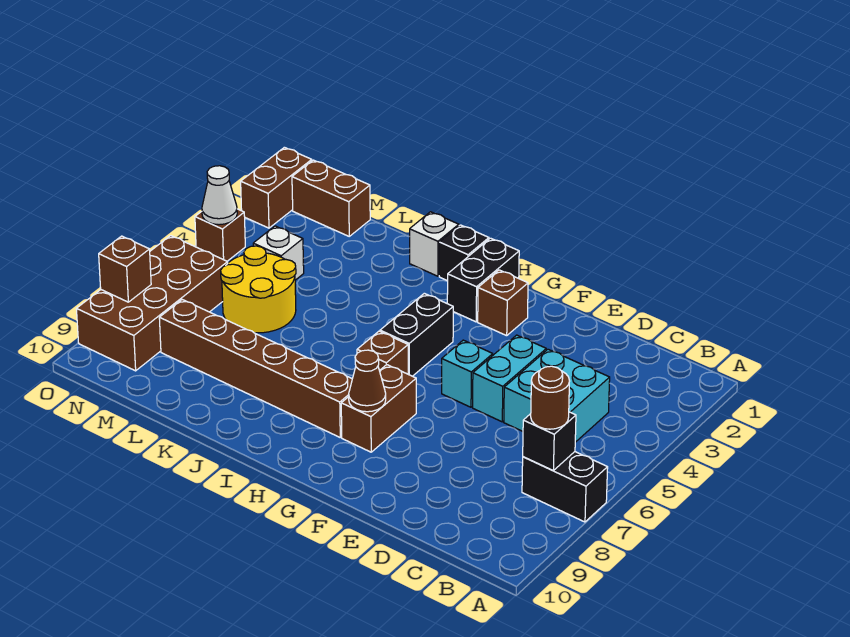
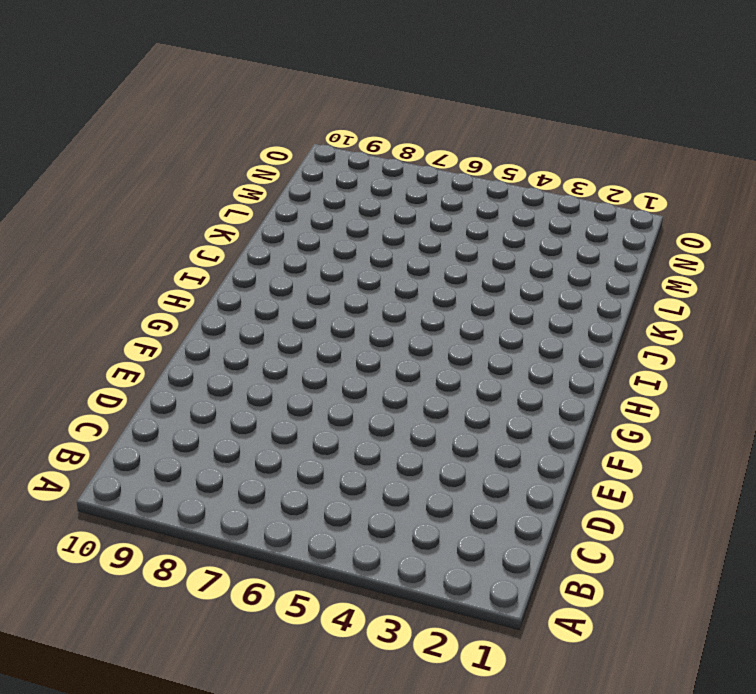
none -> black brick A7:B7 level 1
none -> cyan brick C4:D5 level 1
none -> cyan brick E4:E5 level 1

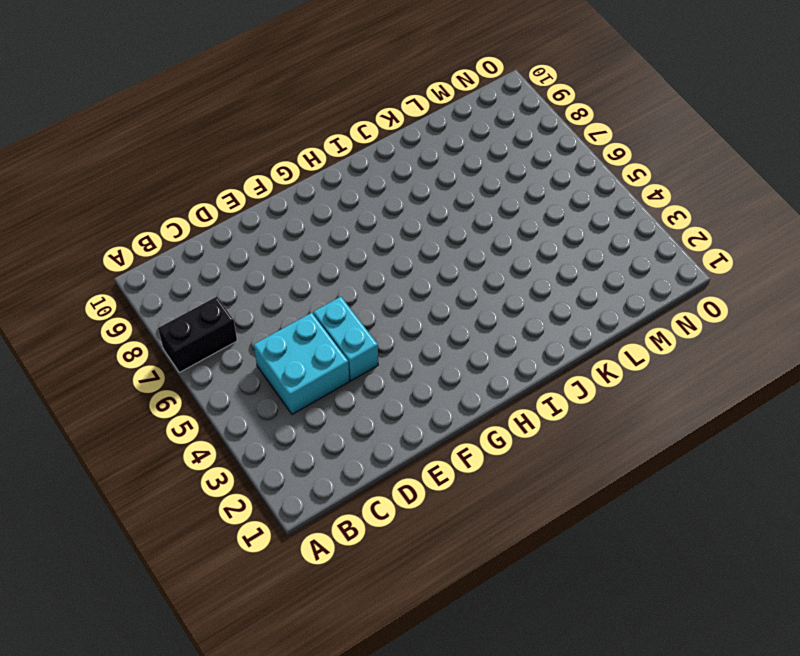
none -> cyan brick F5 level 1
none -> brown brick G2 level 1
none -> brown brick G7:G8 level 1

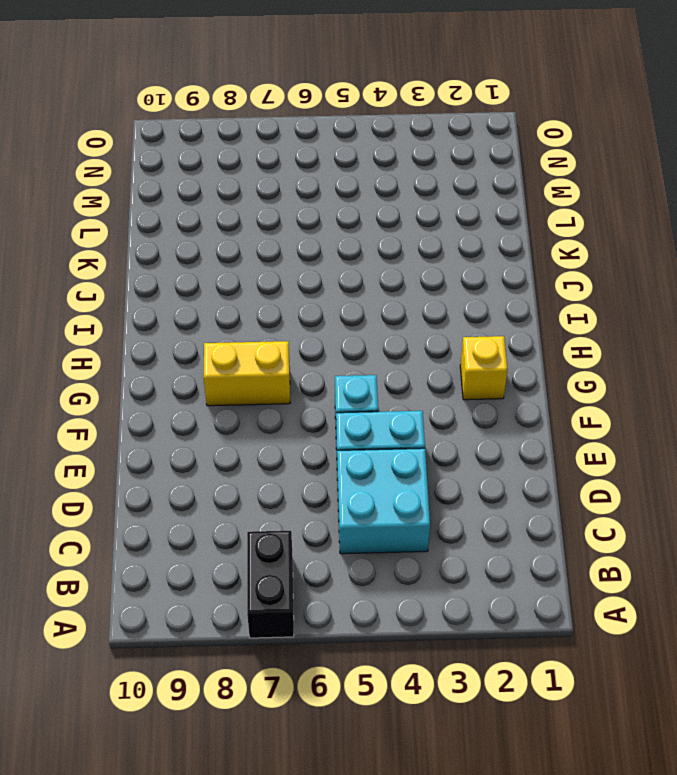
yellow brick G2 level 1 -> brown brick G2 level 1
yellow brick G7:G8 level 1 -> brown brick G7:G8 level 1
none -> black brick H1:H2 level 1
none -> black brick H4:H5 level 1
none -> brown brick H6 level 1

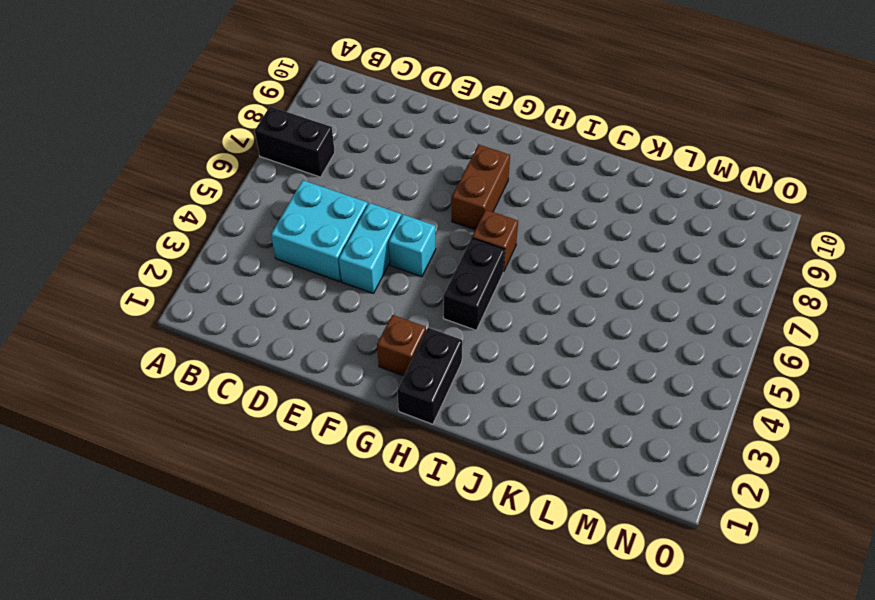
none -> brown brick H8:M8 level 1
none -> black brick I1 level 1
none -> white brick J1 level 1

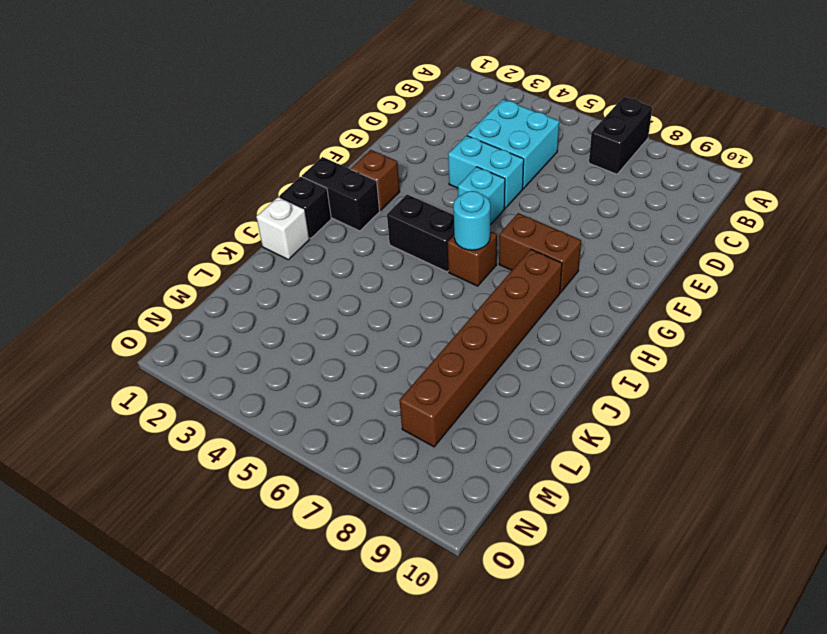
cyan round brick H6 level 2 -> none
none -> yellow round brick L5:M6 level 1
none -> brown brick M1:N1 level 1
none -> white brick M4 level 1

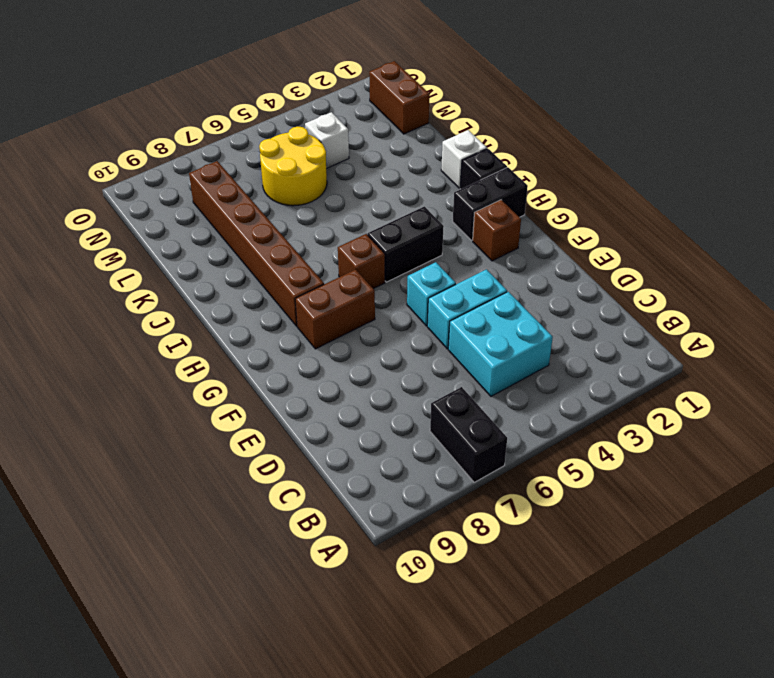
none -> brown brick N6:O9 level 1
none -> brown brick O1:O2 level 1
none -> brown brick O4 level 1

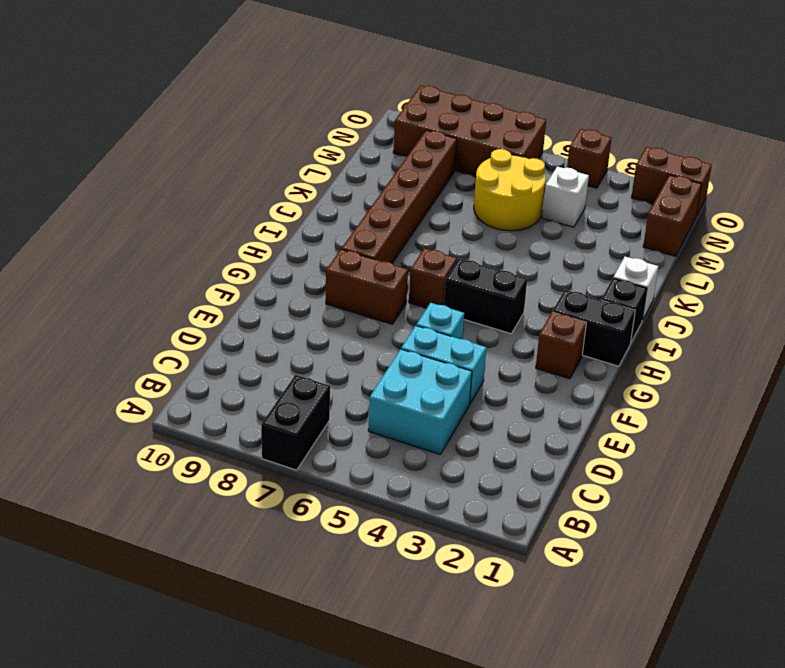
none -> black brick B7 level 2
none -> brown cone G8 level 2
none -> white cone O4 level 2

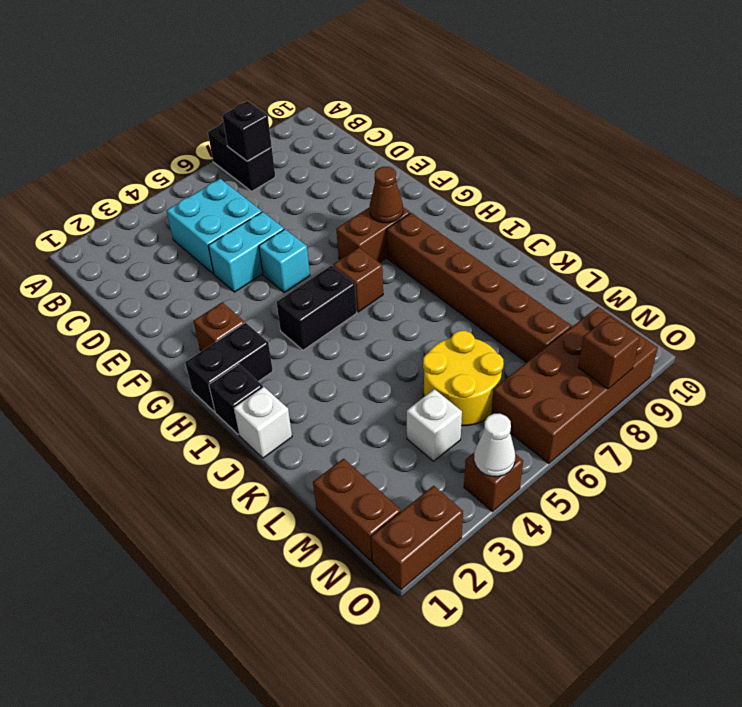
none -> brown round brick B7 level 3

